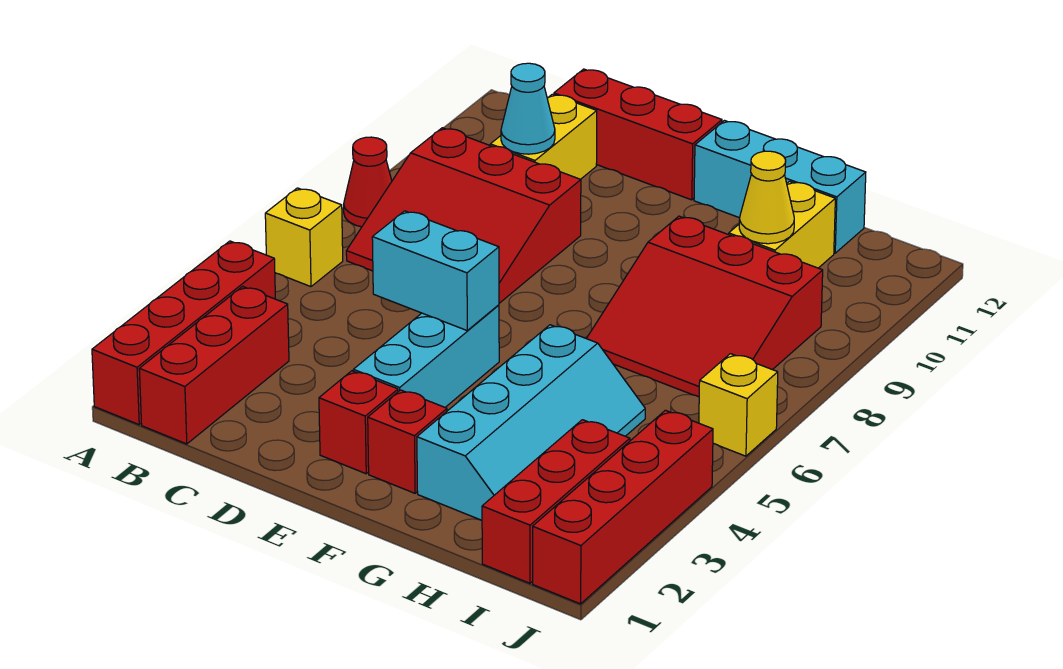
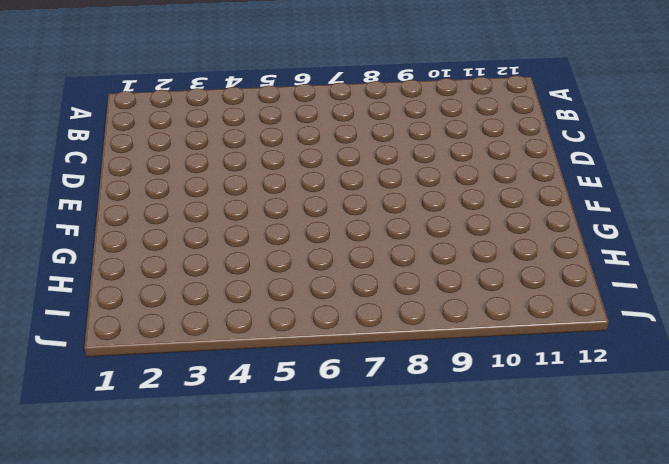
none -> red brick A1:A4 level 1
none -> yellow brick A6 level 1
none -> red cone A8 level 1

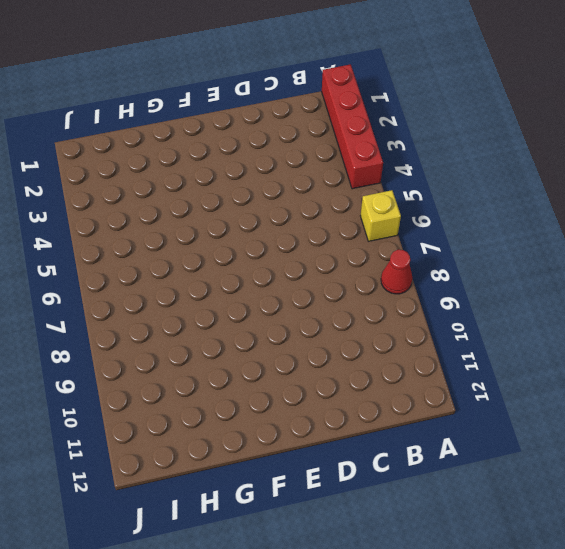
none -> red brick B1:B3 level 1
none -> red slope B7:D9 level 1 top 9
none -> yellow brick C10:C11 level 1

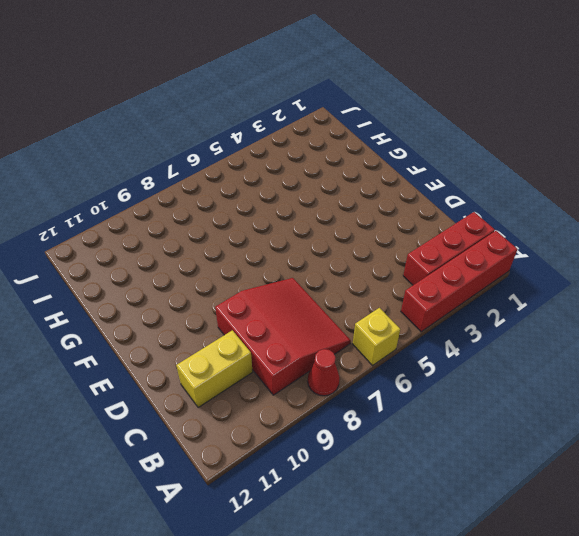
none -> red brick C12:E12 level 1
none -> red brick E2 level 1
none -> cyan brick E3:E5 level 1

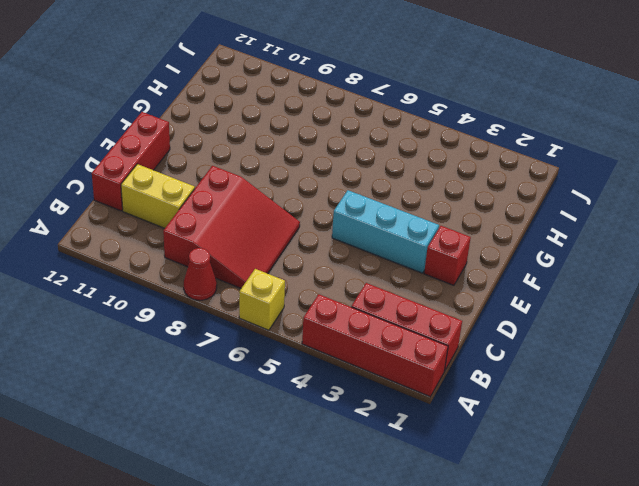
none -> red brick F2 level 1
none -> cyan brick F12:H12 level 1
none -> cyan slope G2:H5 level 1 top G

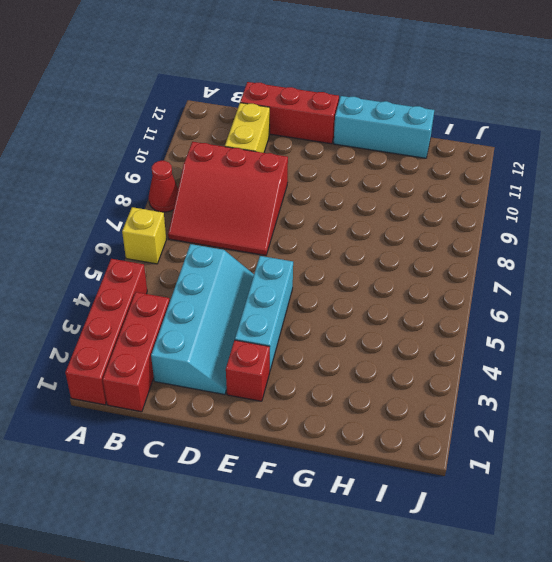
cyan slope C2:D5 level 1 top C -> cyan slope G2:H5 level 1 top G
none -> red brick F2 level 1
none -> red slope G7:I9 level 1 top 9
none -> yellow brick H10:H11 level 1

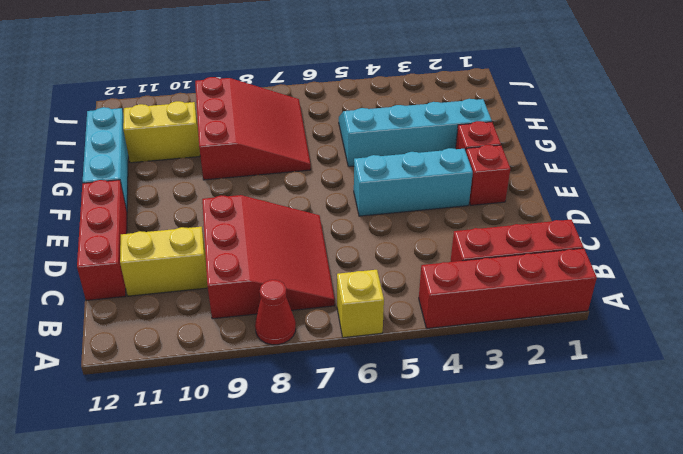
none -> red brick I1:I3 level 1
none -> red brick J1:J4 level 1
none -> yellow brick J6 level 1

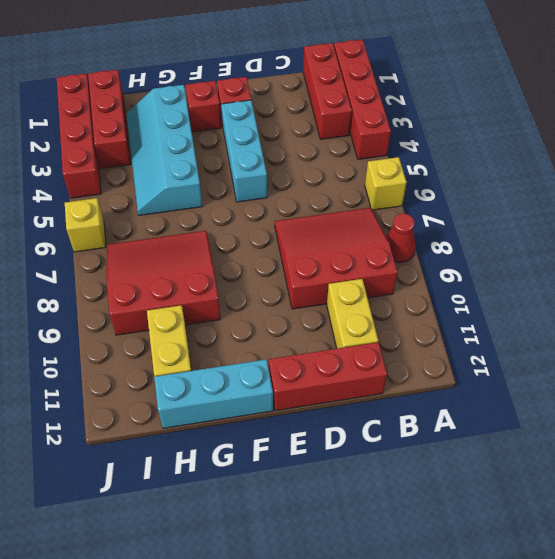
none -> cyan cone C10 level 2
none -> cyan brick D5:E5 level 2
none -> yellow cone H10 level 2

